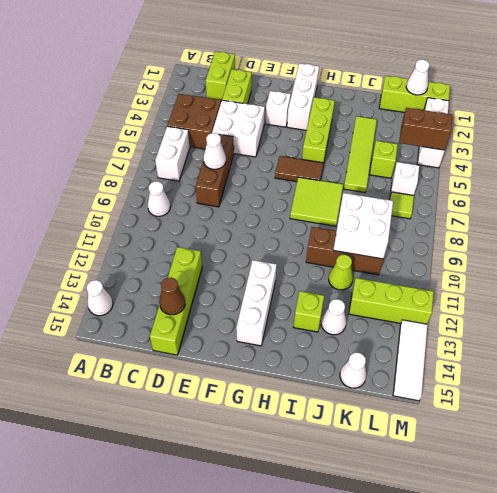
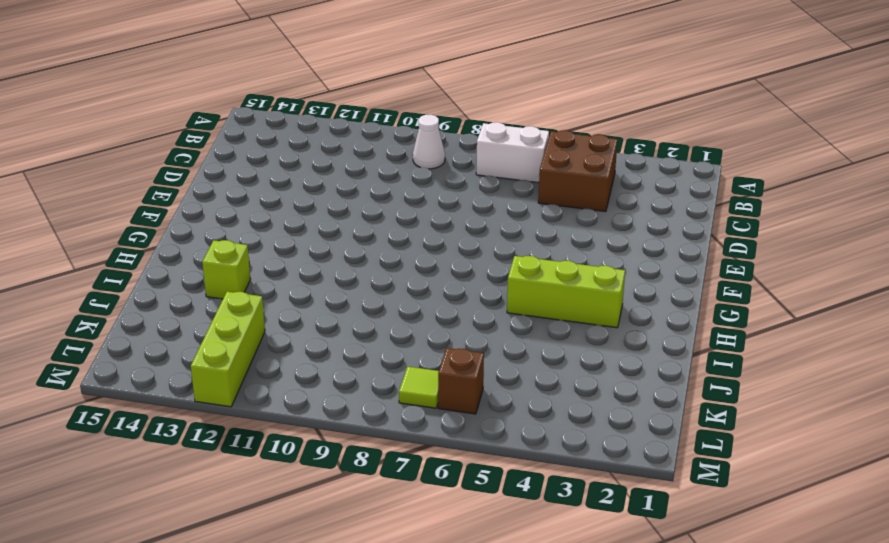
brown brick L6 level 1 -> white brick L6 level 1
none -> white cone A14 level 1
none -> lime brick C1:C2 level 1
none -> lime brick D2:D3 level 1
none -> white brick D4:E5 level 1

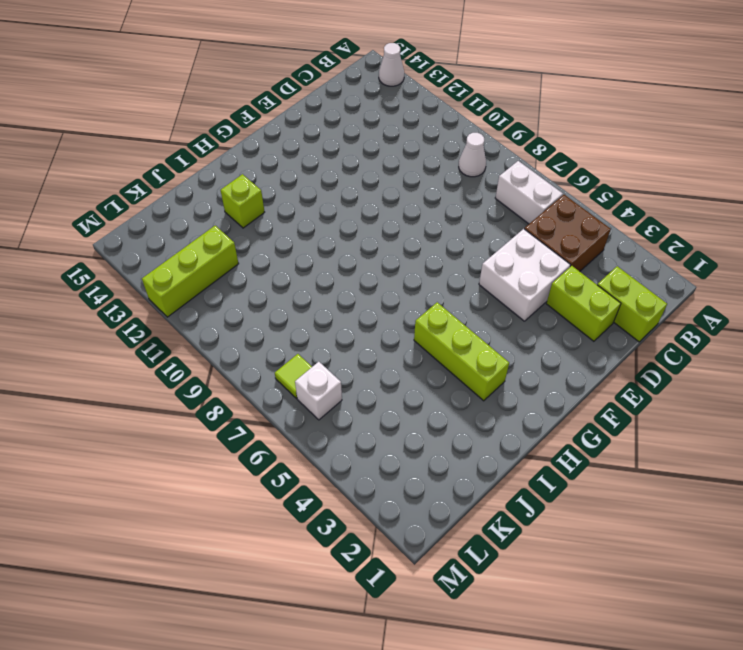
none -> brown brick D6:D8 level 1
none -> lime brick D12:D15 level 1
none -> white brick F3 level 1
none -> white brick G1:G3 level 1

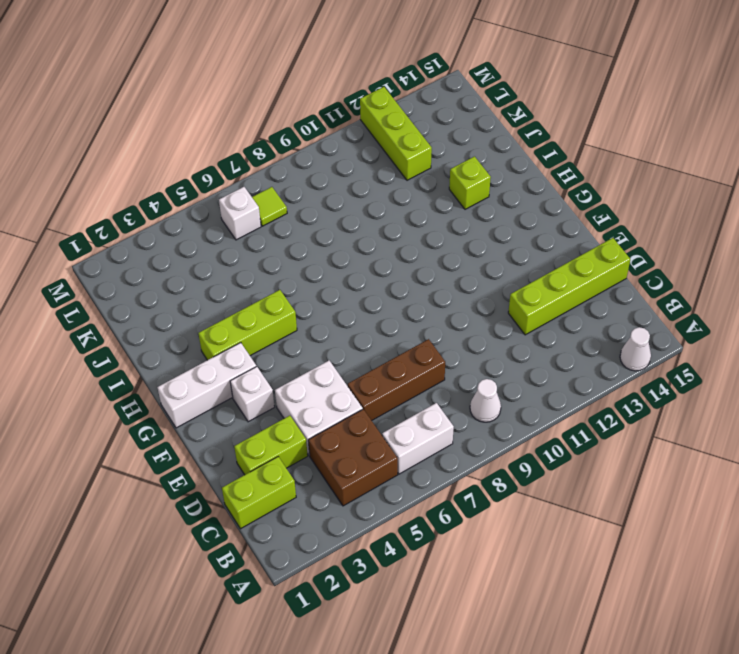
none -> brown tile G6:H6 level 1
none -> white brick G12:G14 level 1
none -> lime tile H7:I8 level 1
none -> brown brick I10:K10 level 1

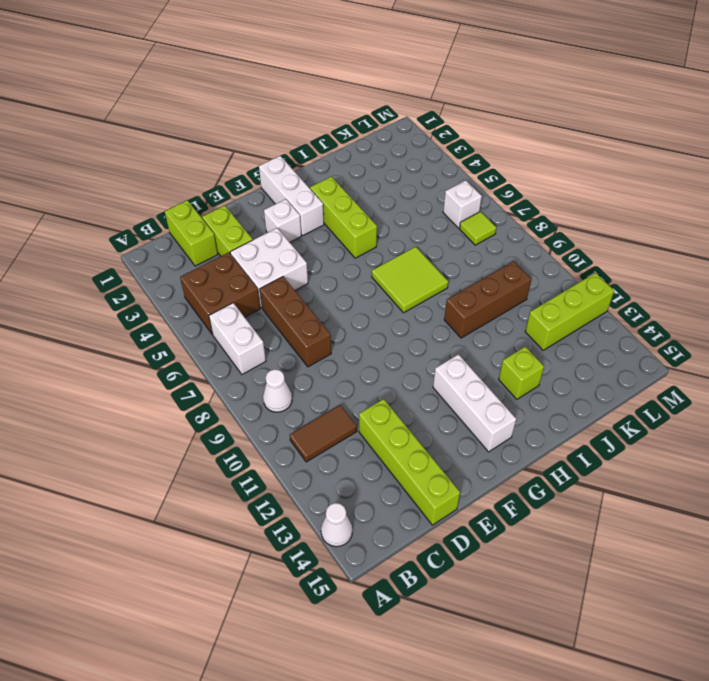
brown tile B11:C11 level 1 -> brown tile G6:H6 level 1
none -> lime tile J3:J6 level 1
none -> lime cone J11 level 1
none -> white cone J13 level 1
none -> lime brick K1:M1 level 1

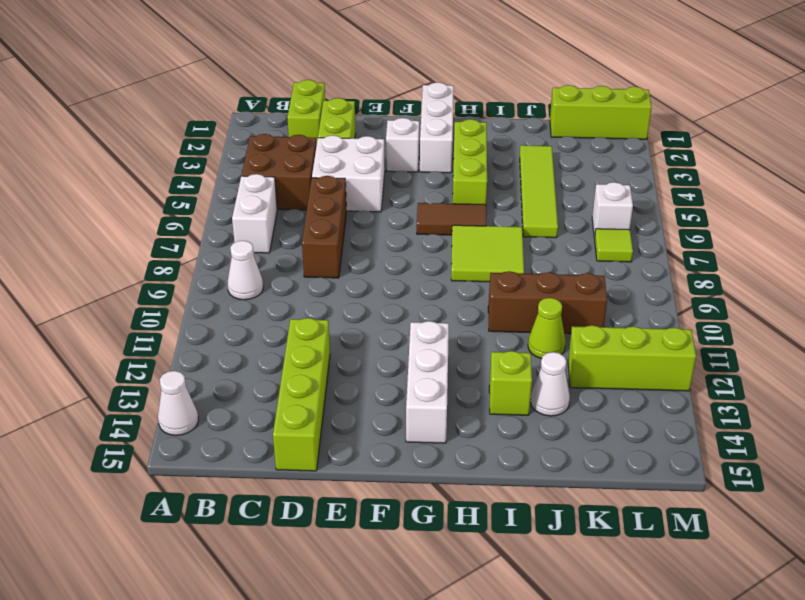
none -> lime brick K5 level 1
none -> white cone K15 level 1
none -> white brick M2:M4 level 1
none -> white tile M13:M15 level 1

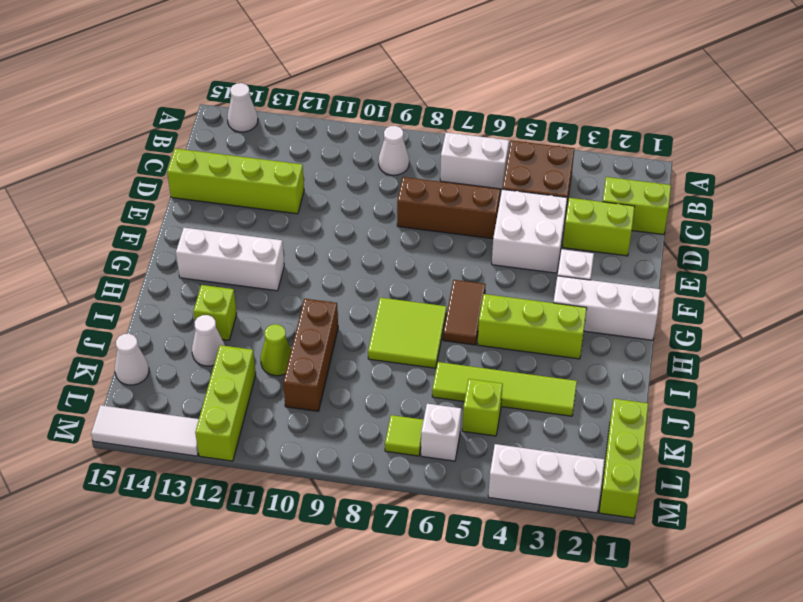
none -> white cone D7 level 2
none -> brown cone D14 level 2
none -> white brick J9:K10 level 2
none -> white cone L1 level 2

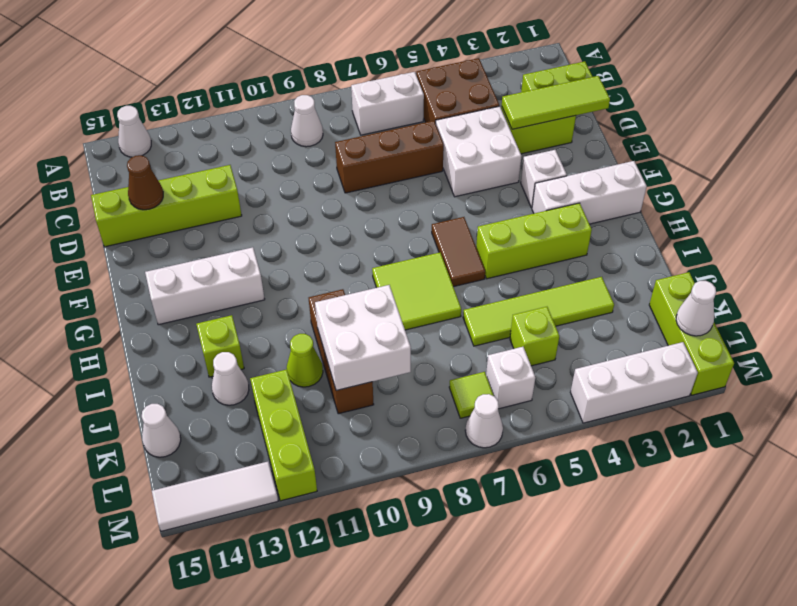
lime tile D1:D3 level 2 -> none
white cone M7 level 1 -> white cone D7 level 2
none -> brown brick L4:M4 level 2

